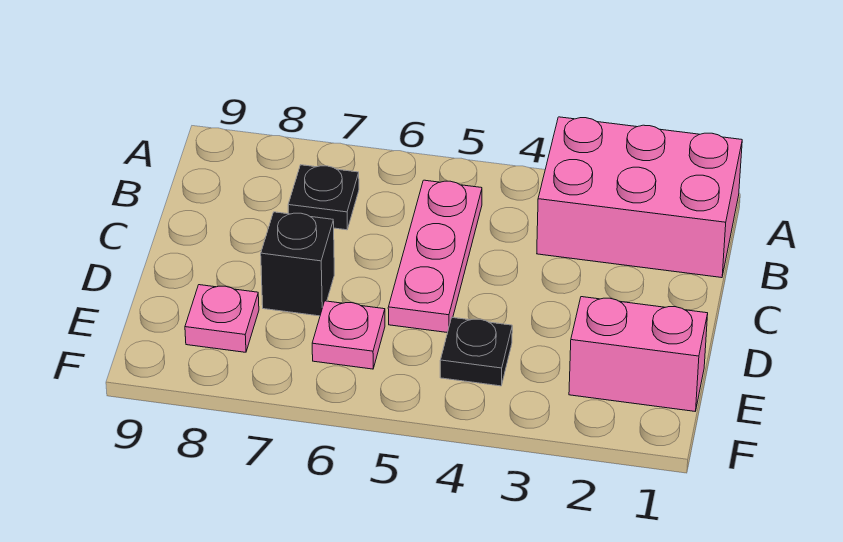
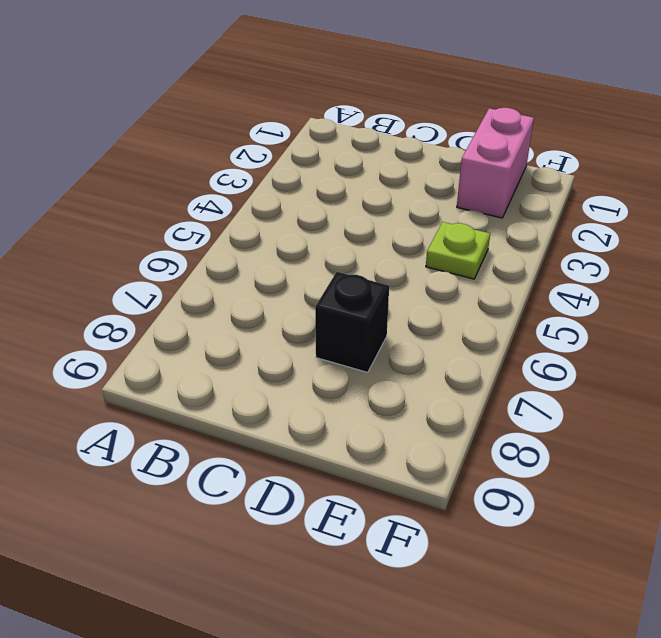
lime plate E4 level 1 -> black plate E4 level 1
none -> pink brick A1:B3 level 1
none -> pink plate B5:D5 level 1

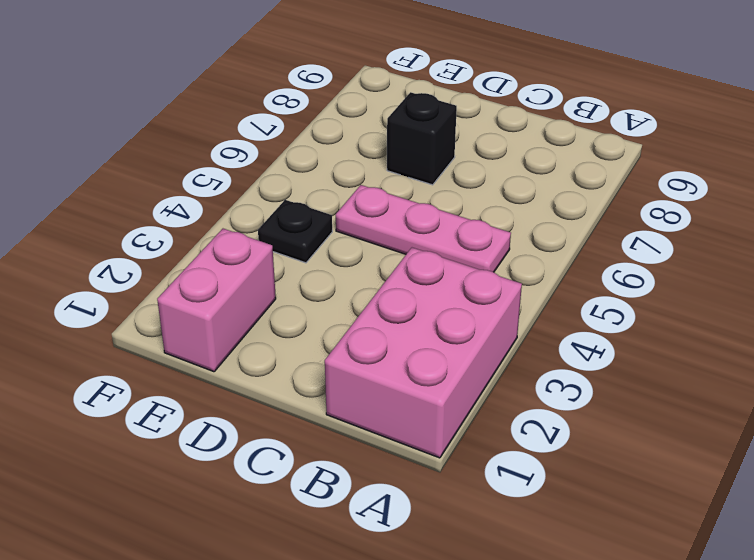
none -> black plate B7 level 1
none -> pink plate E6 level 1

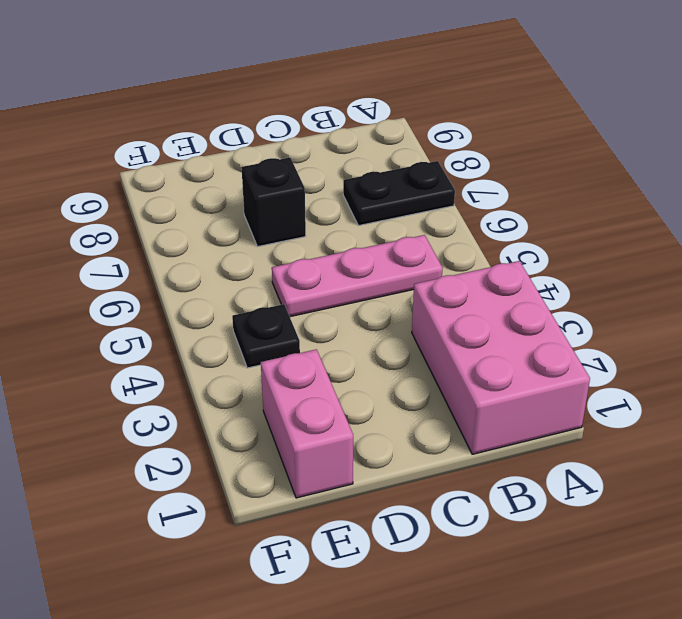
black plate A7:B7 level 1 -> black plate B7 level 1
none -> pink plate E6 level 1
none -> pink plate E8 level 1

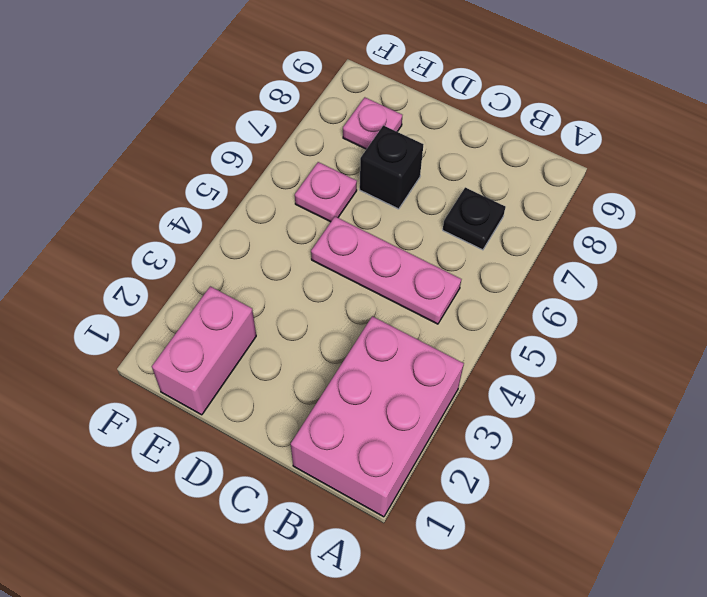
none -> black plate E4 level 1

